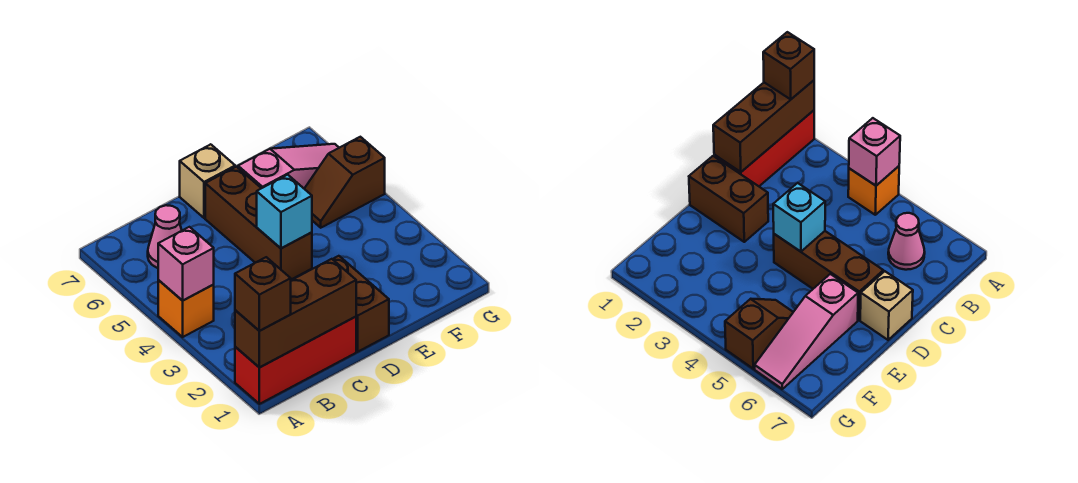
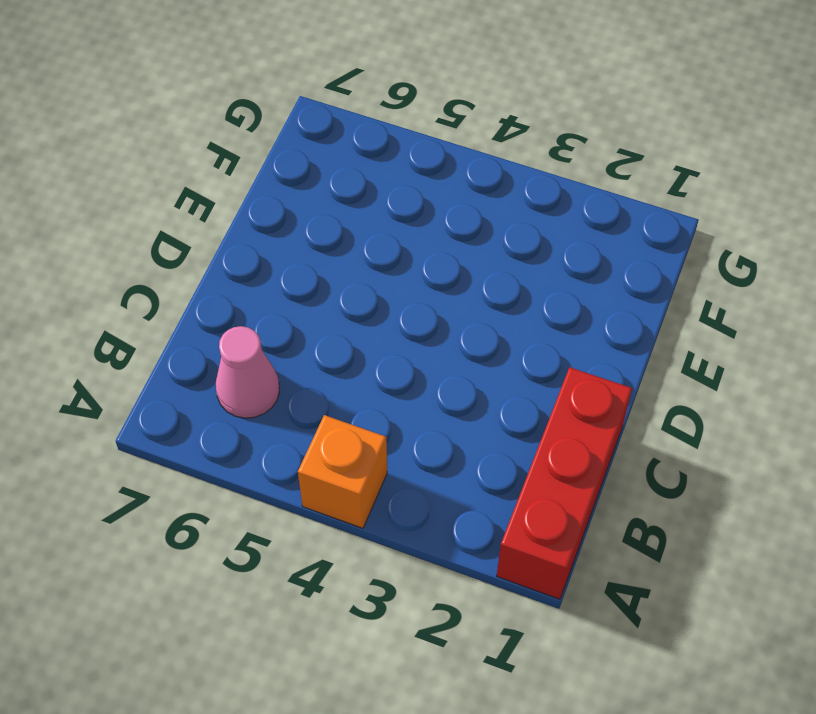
none -> brown brick D1:D2 level 1
none -> brown brick D4:D6 level 1
none -> tan brick D7 level 1

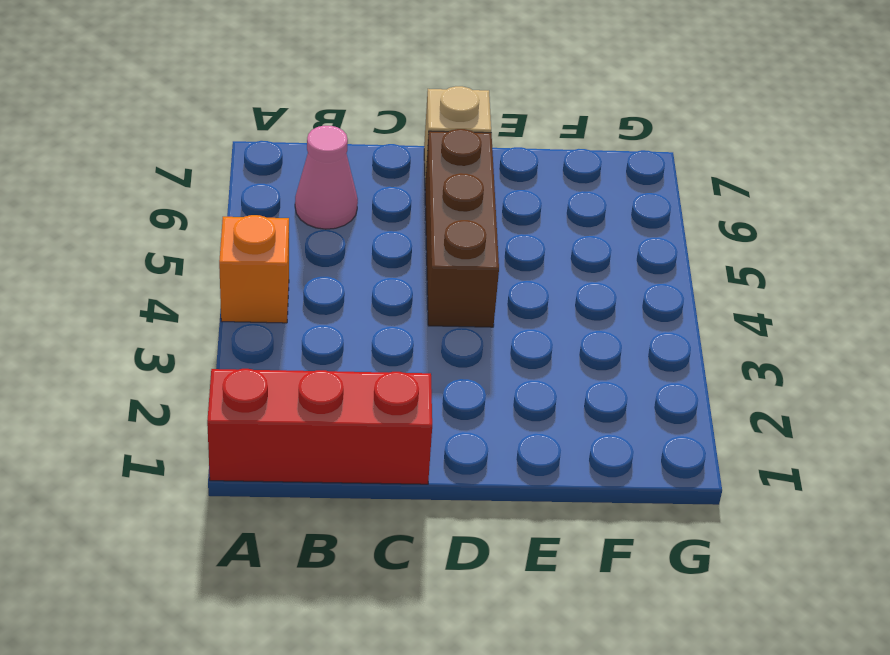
none -> brown brick D1:D2 level 1
none -> pink slope E6:G6 level 1 top E
none -> brown slope F5:G5 level 1 top G

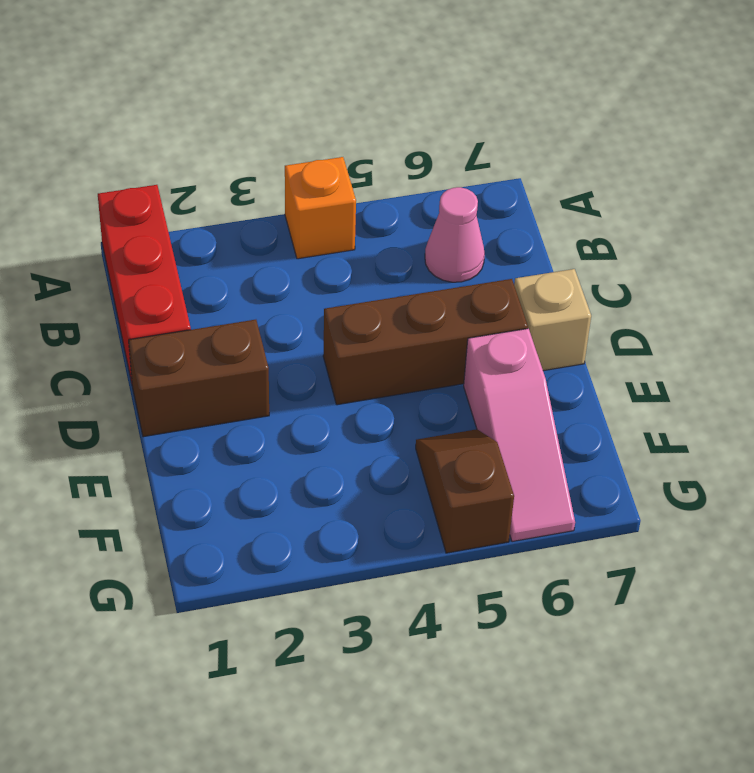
none -> brown brick A1:C1 level 2
none -> pink brick A4 level 2
none -> cyan brick D4 level 2

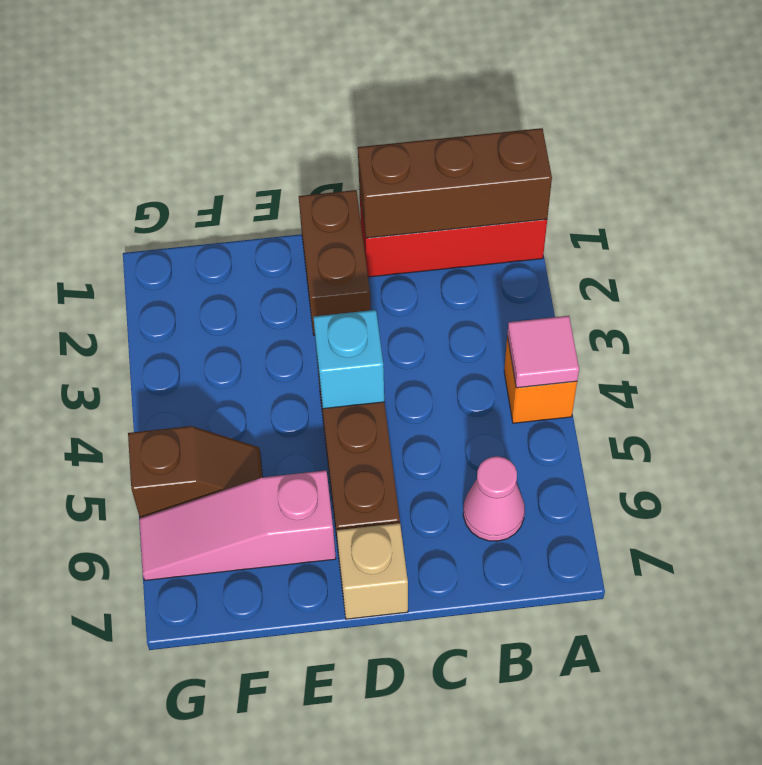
pink tile A4 level 2 -> pink brick A4 level 2
none -> brown brick A1 level 3

